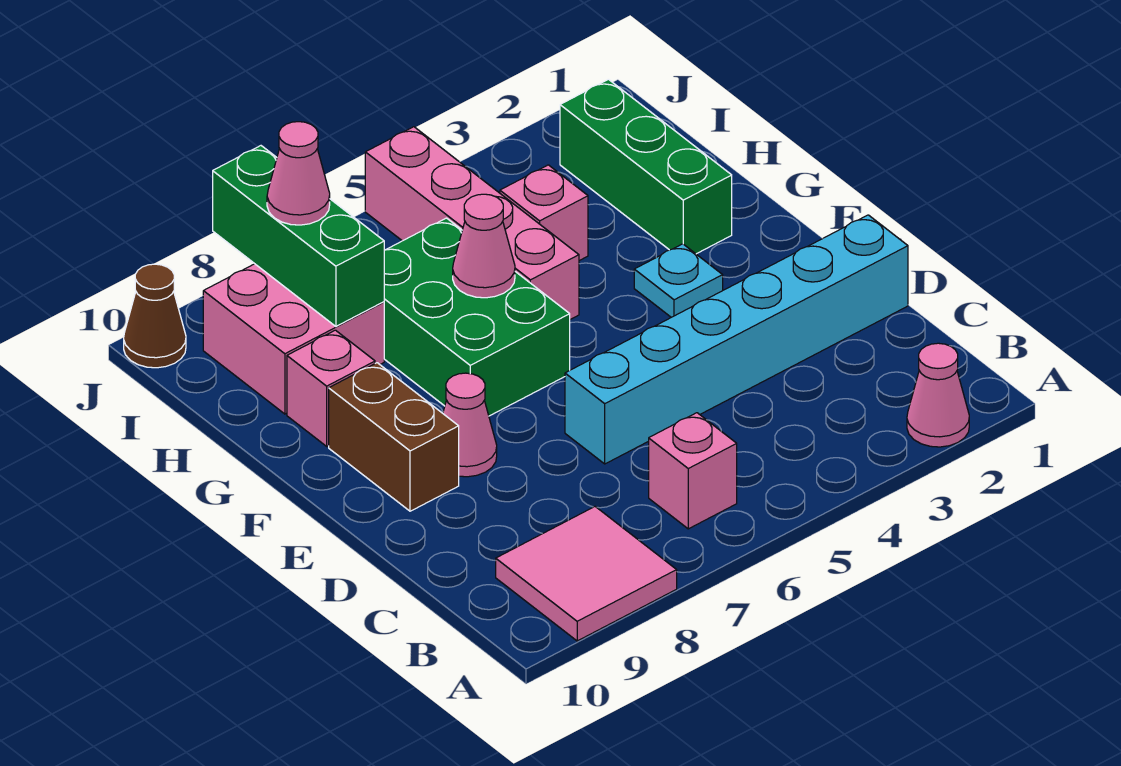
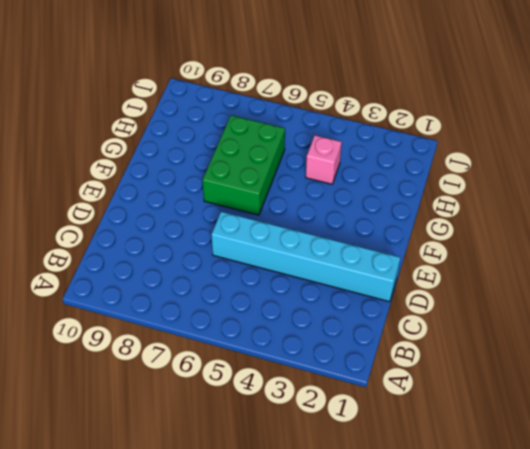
none -> pink cone A2 level 1
none -> pink tile A8:B9 level 1
none -> pink brick B6 level 1

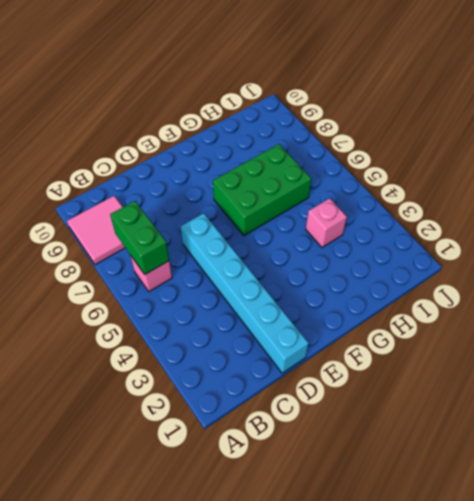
green brick B6:B7 level 2 -> none
none -> pink cone A2 level 1
none -> pink cone E8 level 1
none -> brown brick E9:F9 level 1

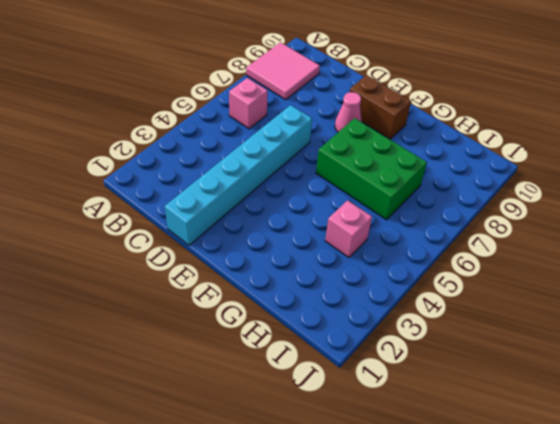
none -> pink cone A2 level 1
none -> cyan plate F3 level 1
none -> green brick G2:I2 level 1

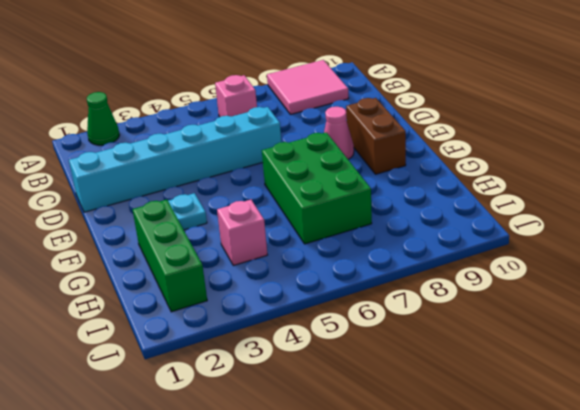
green cone A2 level 1 -> pink cone A2 level 1
none -> pink brick G5:J5 level 1
none -> pink brick G9 level 1
none -> pink brick H8:I9 level 1

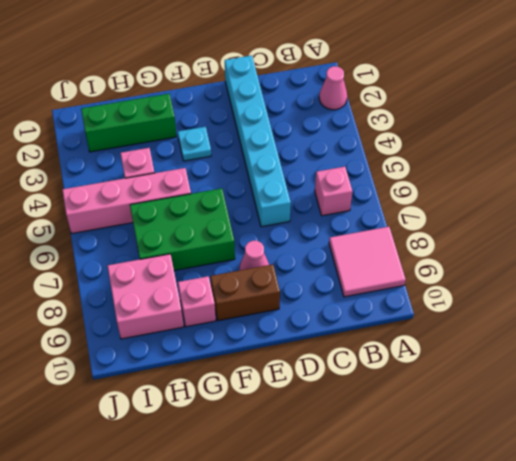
none -> brown cone J10 level 1
none -> pink cone G6 level 2
none -> green brick H8:J8 level 2

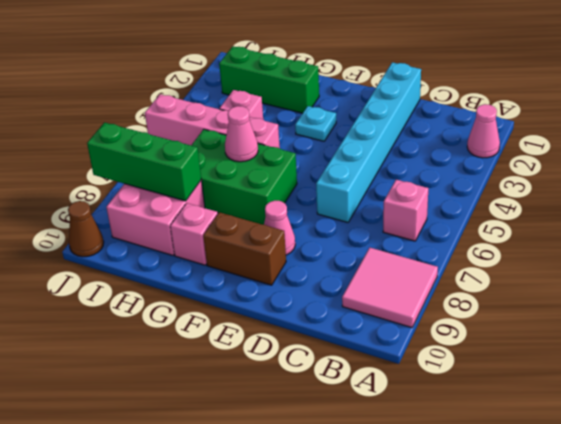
none -> pink cone I8 level 3

